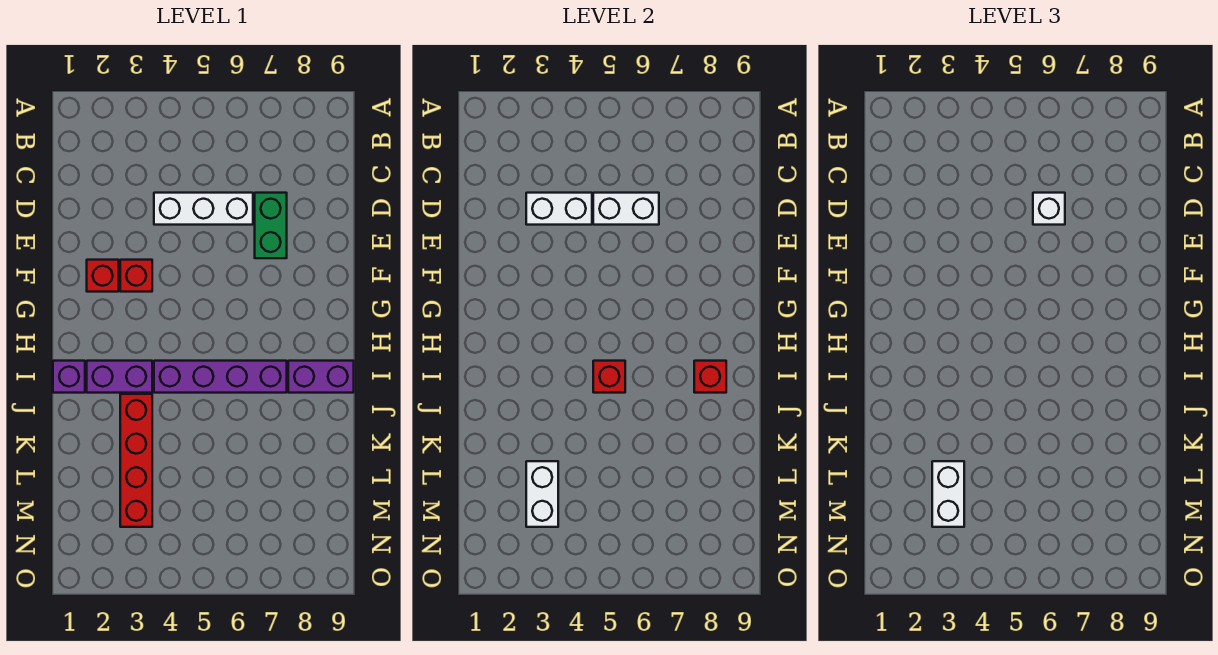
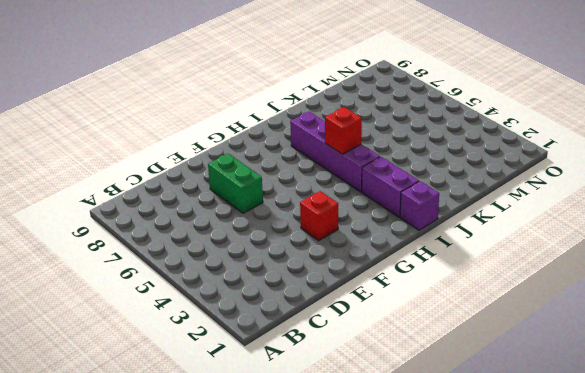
green brick E6:E7 level 1 -> green brick D7:E7 level 1
none -> white brick D4:D6 level 1
none -> red brick F2 level 1
none -> purple brick I8:I9 level 1

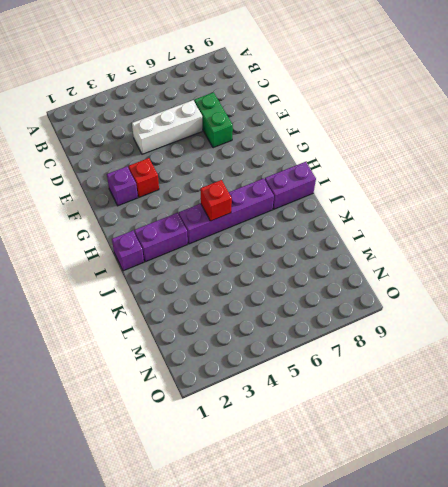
purple brick F2 level 1 -> red brick F2 level 1
none -> red brick J3:M3 level 1
none -> white brick D3:D4 level 2
none -> white brick D5:D6 level 2

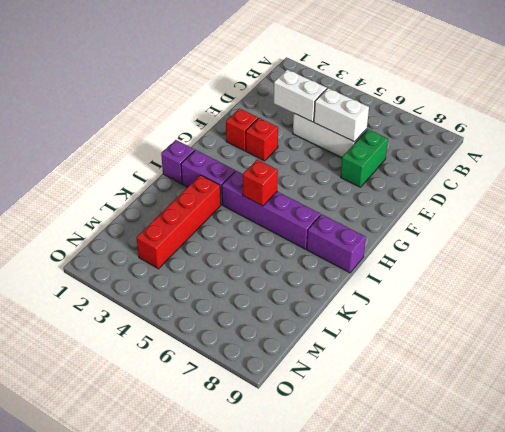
none -> red brick I8 level 2
none -> white brick L3:M3 level 2
none -> white brick D6 level 3

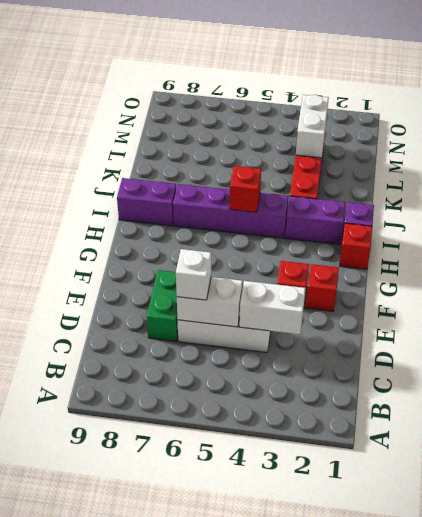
red brick H1 level 1 -> red brick I8 level 2
none -> white brick L3:M3 level 3

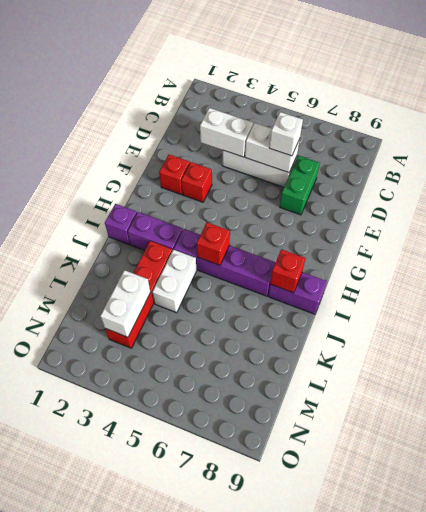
white brick J4:K4 level 1 -> white brick L3:M3 level 3

